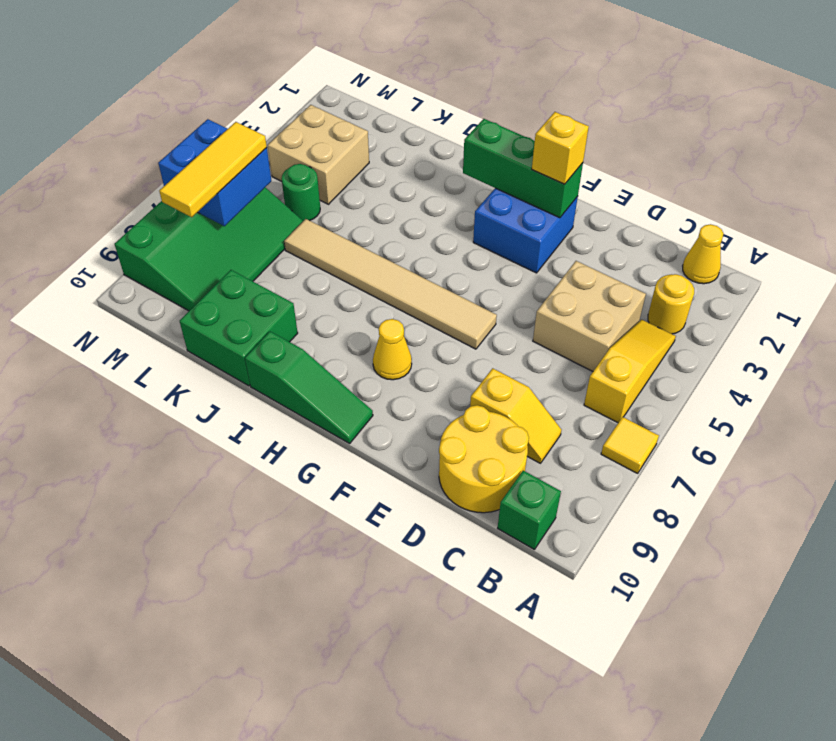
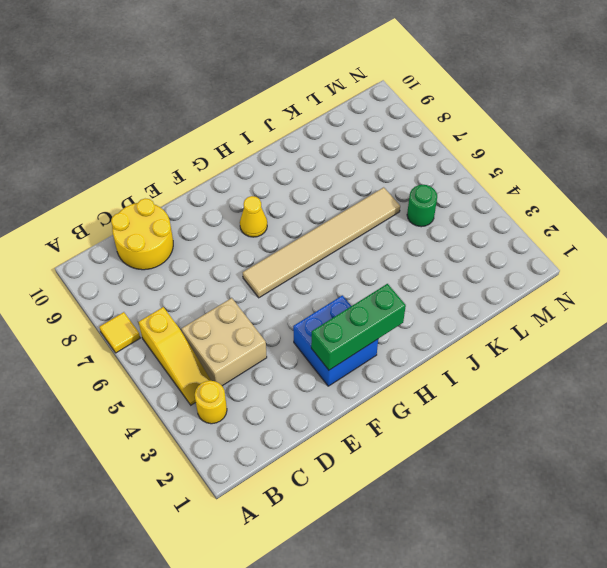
none -> yellow cone B1 level 1
none -> green brick B10 level 1
none -> yellow slope C8:D8 level 1 top D

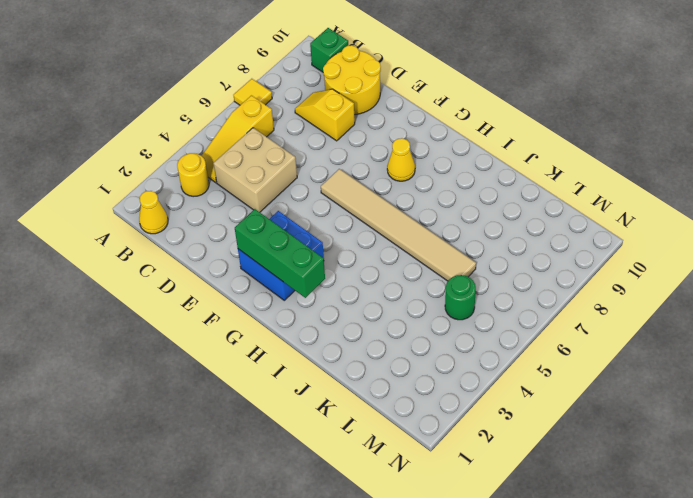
none -> green slope G10:I10 level 1 top I
none -> green brick J9:K10 level 1
none -> tan brick L3:M4 level 1

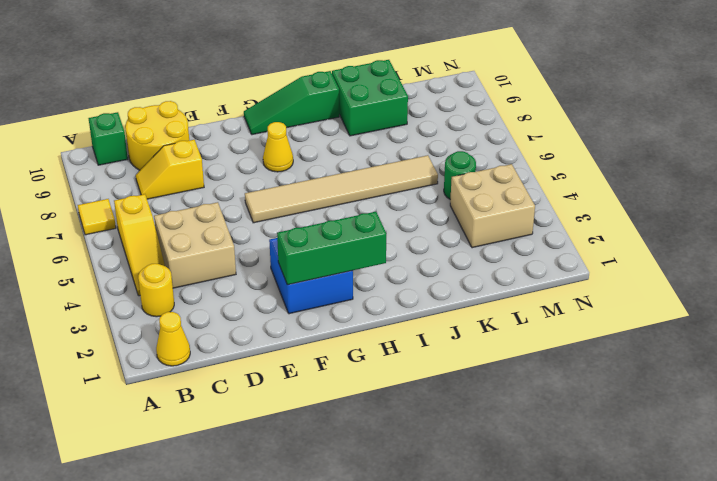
none -> green slope L6:N9 level 1 top N
none -> blue brick M6:N7 level 2
none -> yellow brick F2 level 3

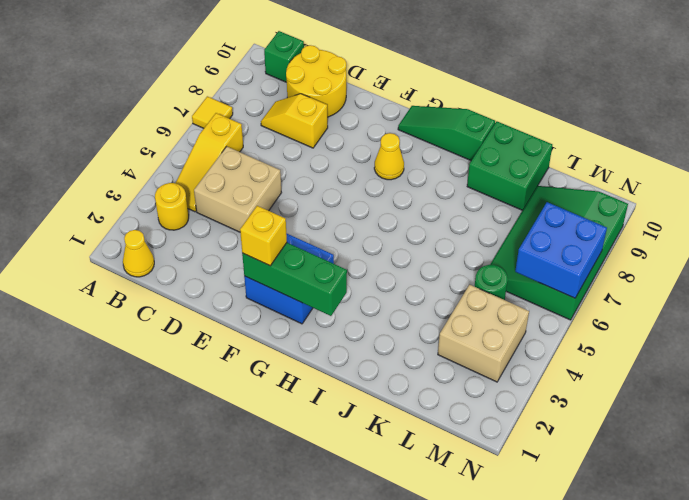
none -> tan tile F6:K6 level 1
none -> yellow tile M6:M8 level 3

